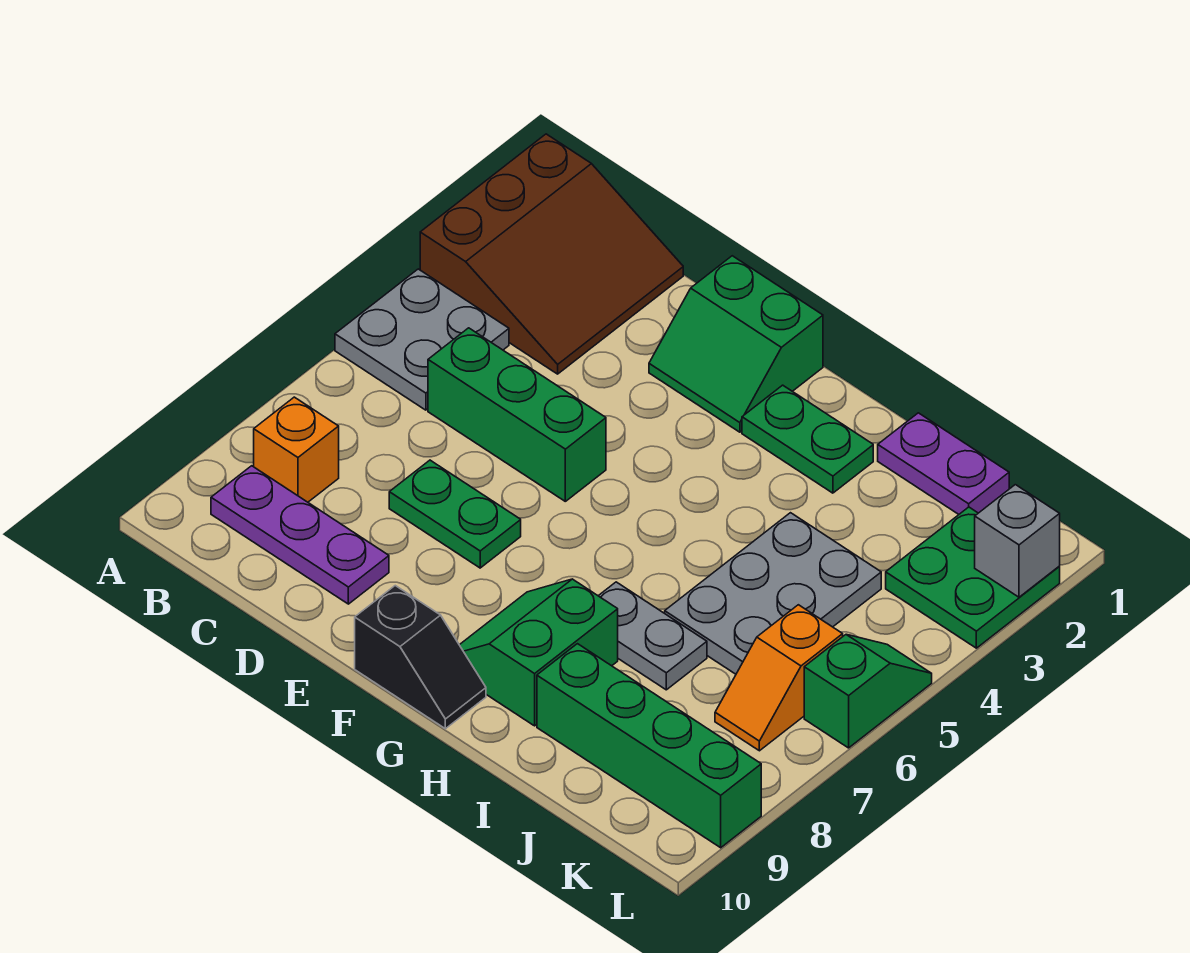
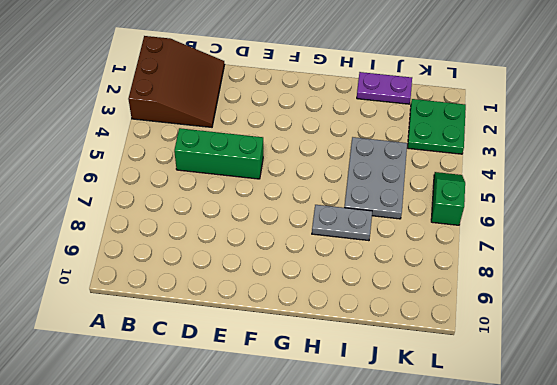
none -> grey plate A4:B5 level 1
none -> orange brick B8 level 1
none -> purple plate B9:D9 level 1

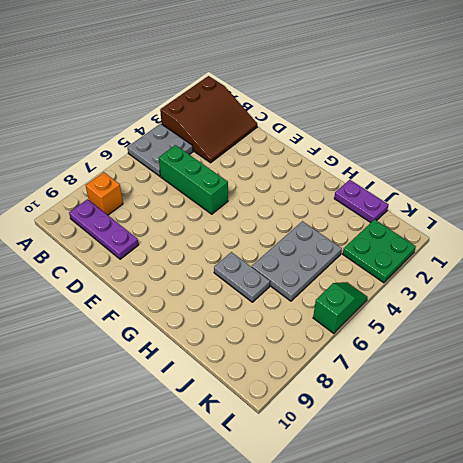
none -> green plate D7:E7 level 1
none -> green slope E1:F2 level 1 top 1
none -> black slope F10:G10 level 1 top F

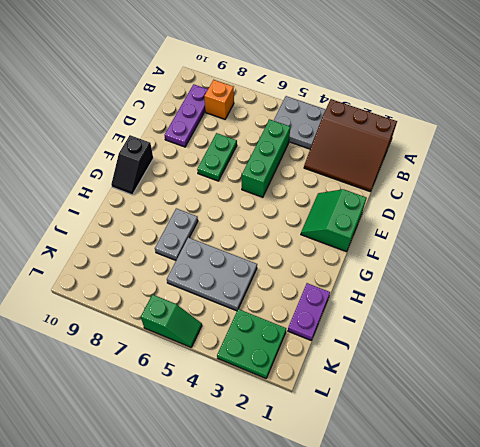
none -> green plate G2:H2 level 1
none -> green slope G8:H9 level 1 top H
none -> green brick I9:L9 level 1

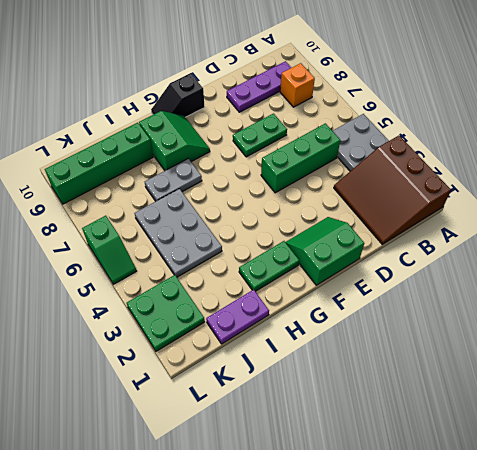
none -> orange slope K6:K7 level 1 top 6
none -> grey brick L2 level 2

